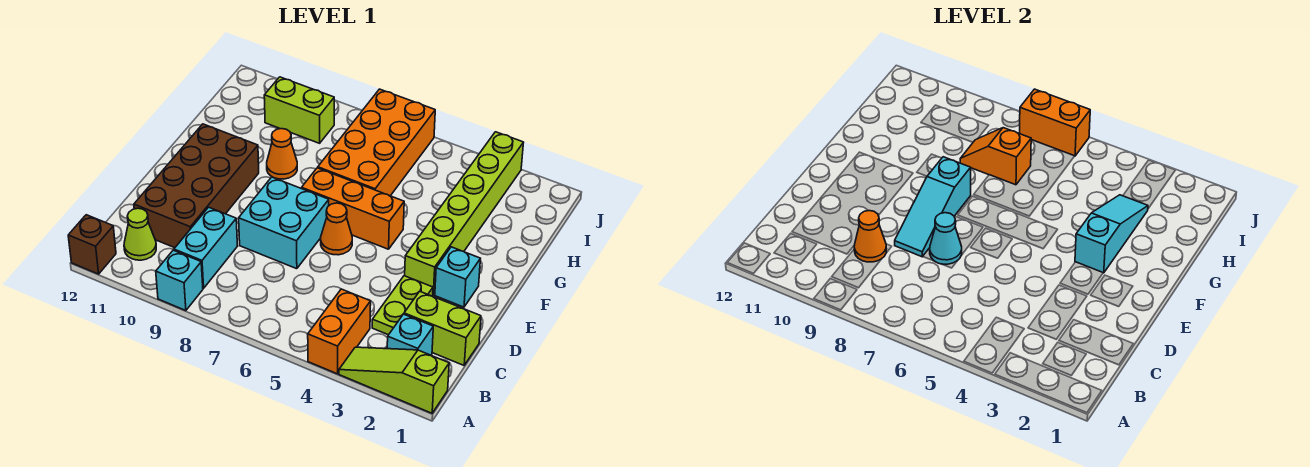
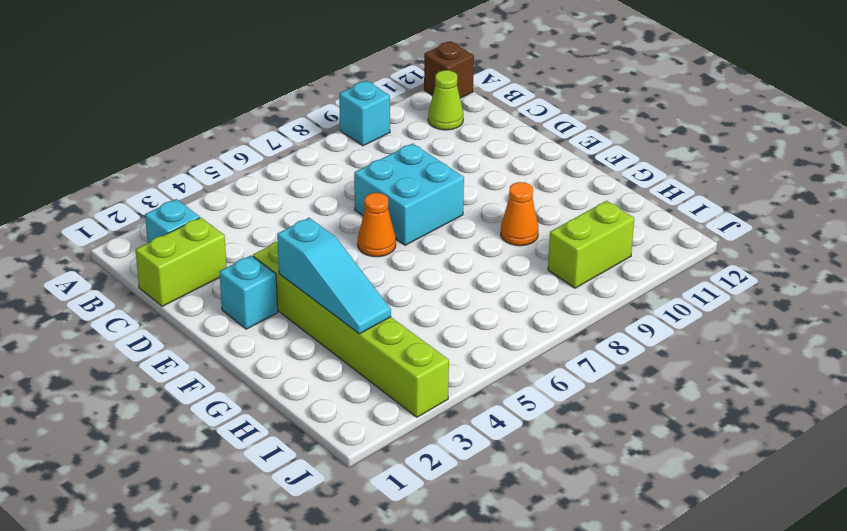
none -> lime slope A1:A3 level 1 top 1
none -> orange brick A4:B4 level 1
none -> cyan brick B9:C9 level 1

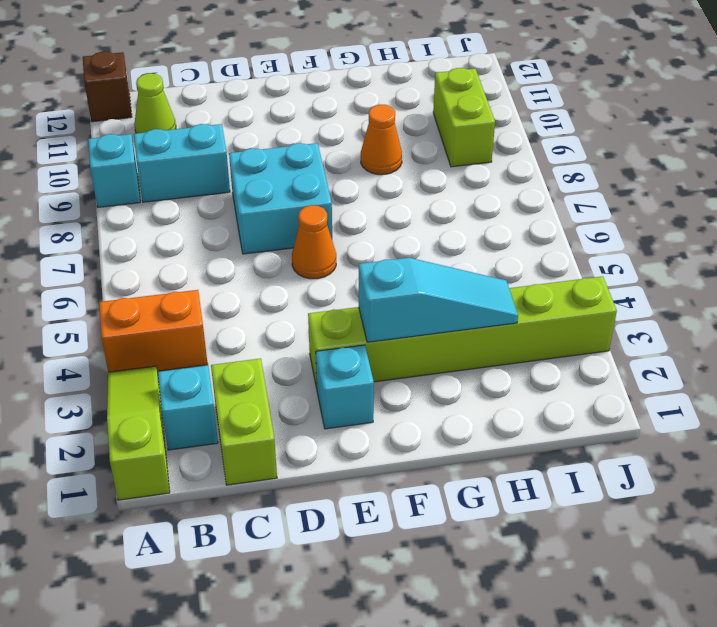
none -> lime plate C3:D3 level 1
none -> brown brick C10:F11 level 1
none -> orange brick F5:F7 level 1

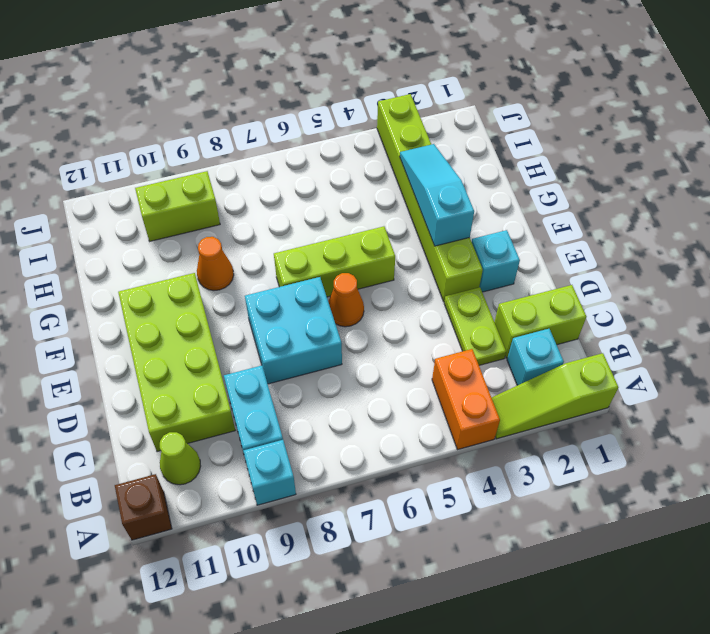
lime brick C10:F11 level 1 -> brown brick C10:F11 level 1
lime brick F5:F7 level 1 -> orange brick F5:F7 level 1
none -> orange brick G6:J7 level 1
none -> orange cone C9 level 2
none -> cyan cone D7 level 2

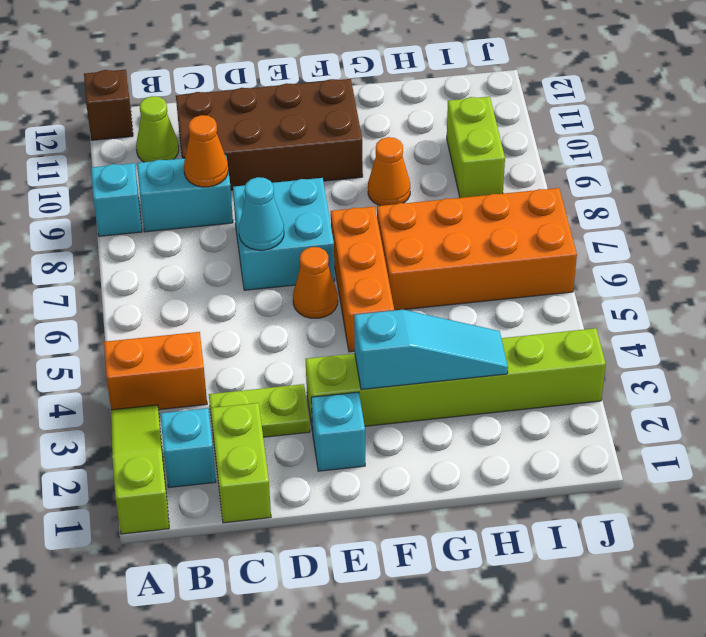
none -> cyan slope D8:F8 level 2 top F
none -> orange slope H7:H8 level 2 top 7
none -> orange brick J6:J7 level 2

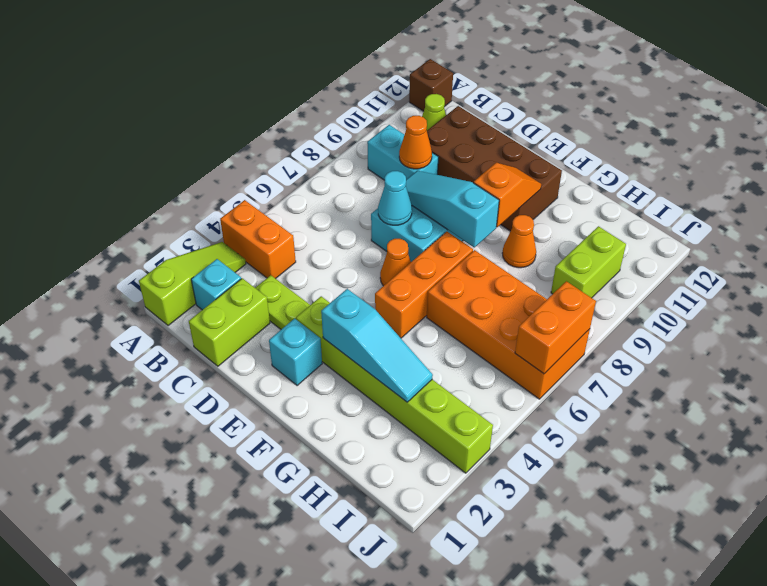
orange slope F9:F10 level 2 top 9 -> orange slope H7:H8 level 2 top 7
none -> cyan brick A9 level 1

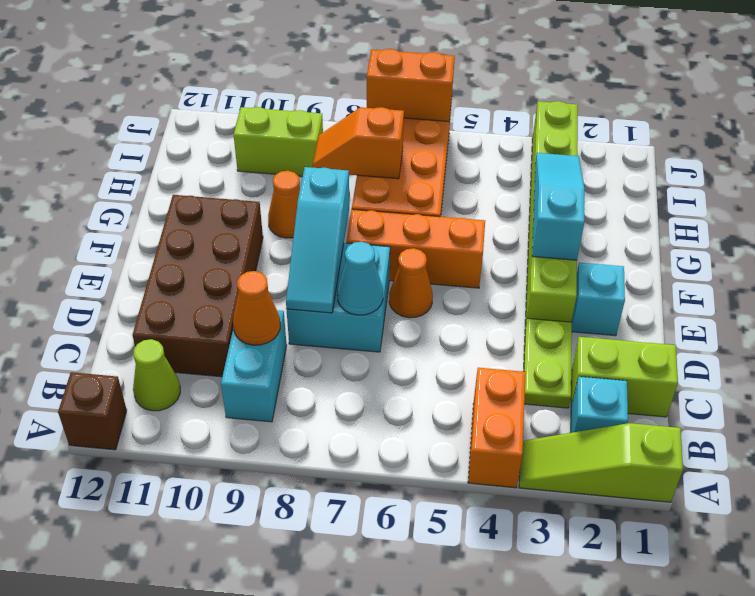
none -> cyan brick A9 level 1

